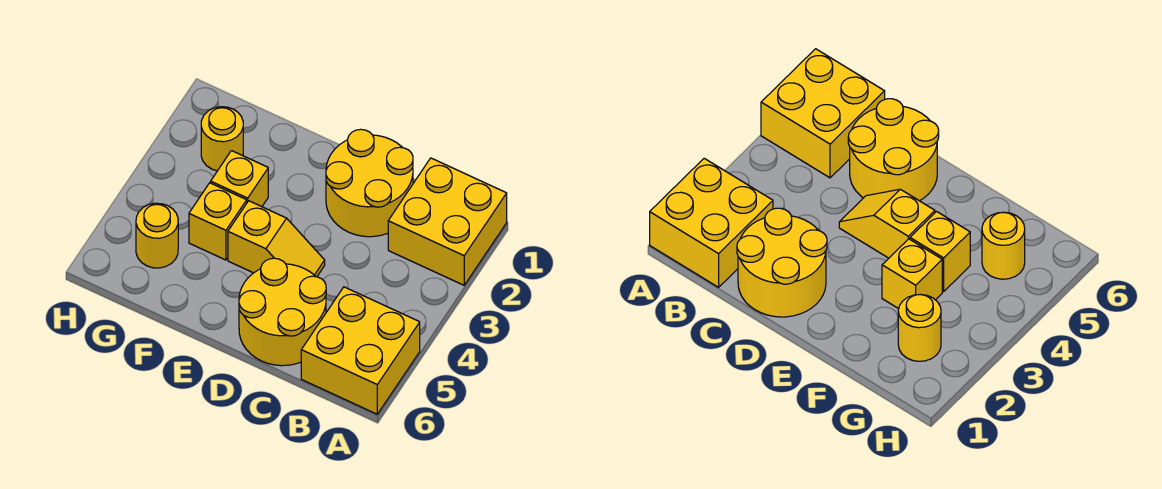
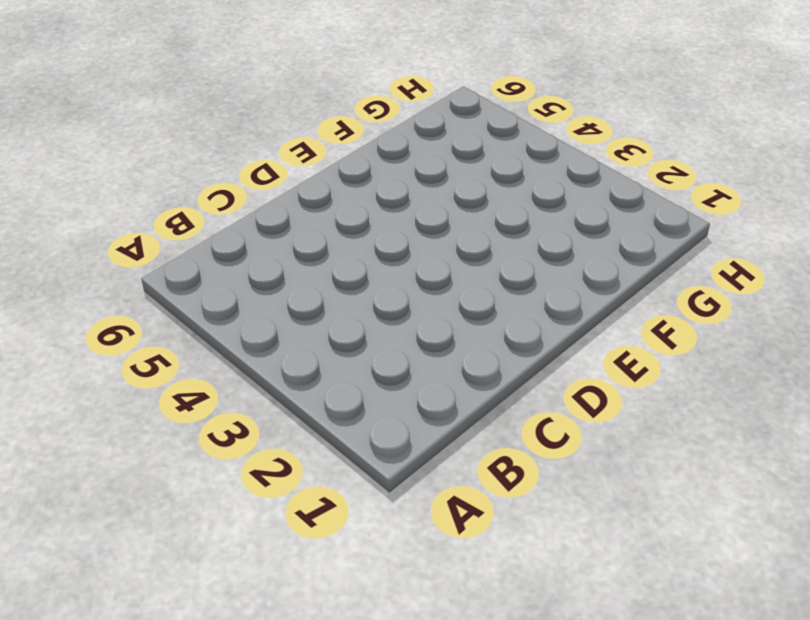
none -> yellow brick A1:B2 level 1
none -> yellow brick A5:B6 level 1

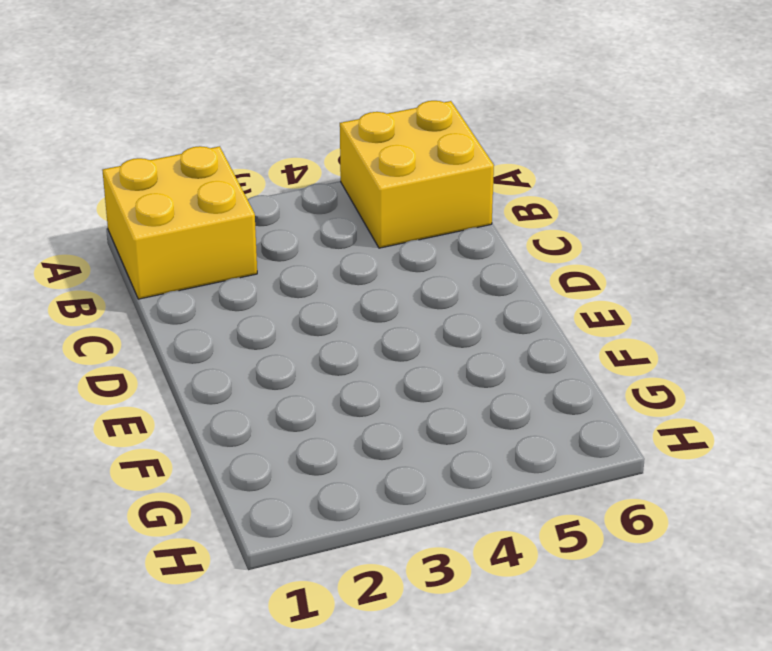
none -> yellow round brick C1:D2 level 1
none -> yellow round brick C5:D6 level 1

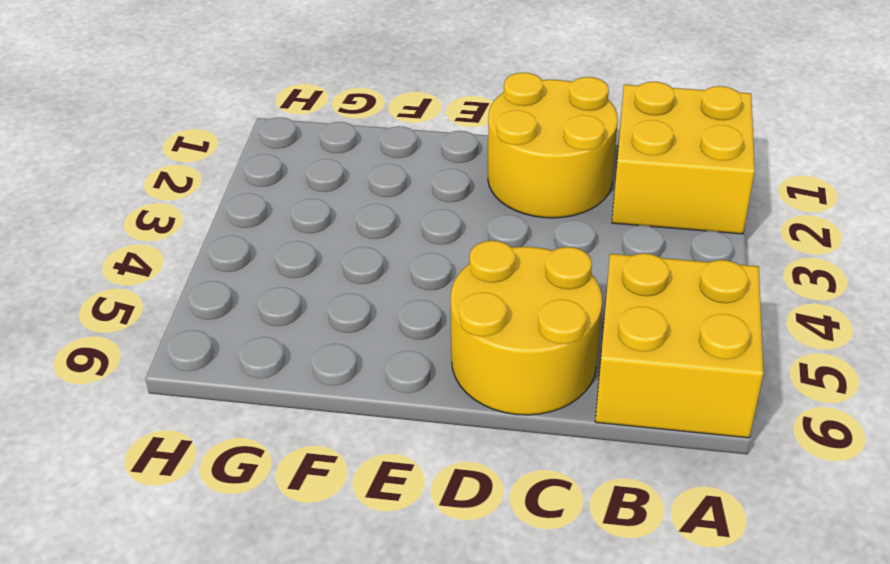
none -> yellow slope D4:E4 level 1 top E
none -> yellow brick F3 level 1

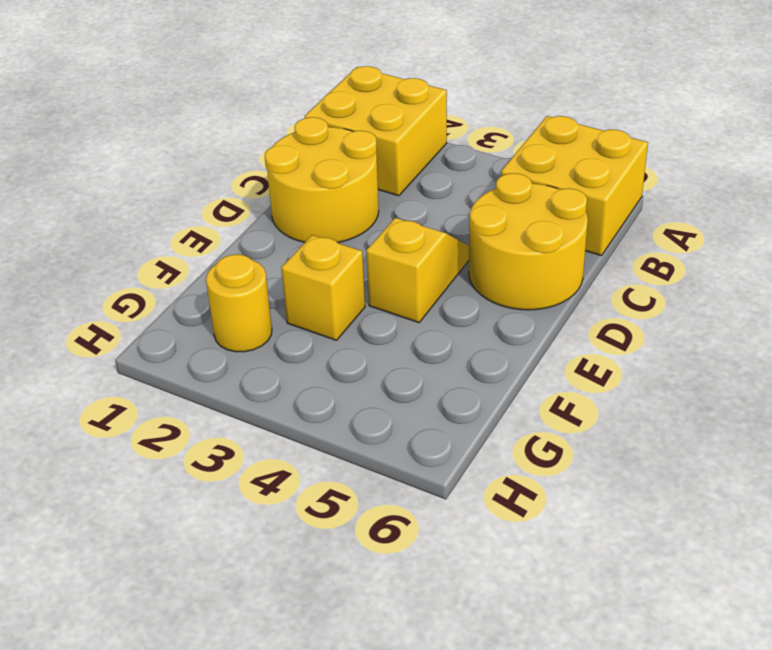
none -> yellow brick F4 level 1
none -> yellow round brick G5 level 1

